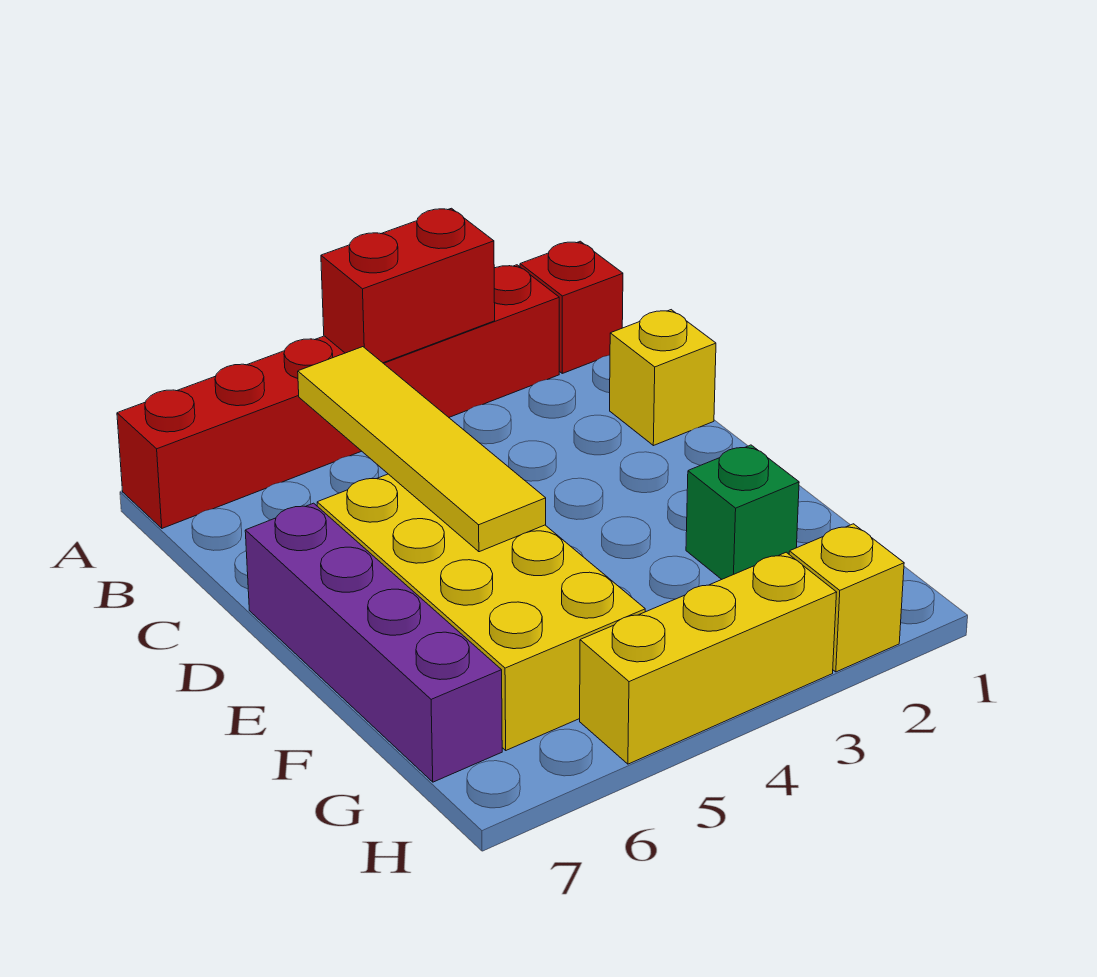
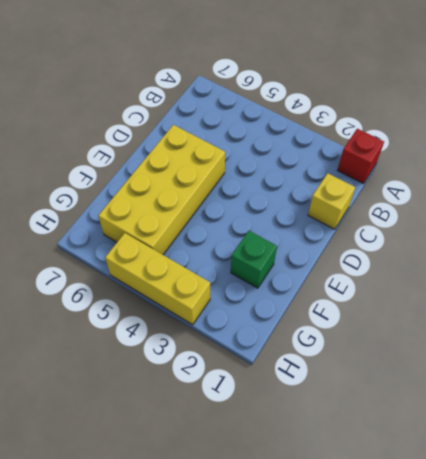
none -> red brick A2:A7 level 1
none -> purple brick D7:G7 level 1

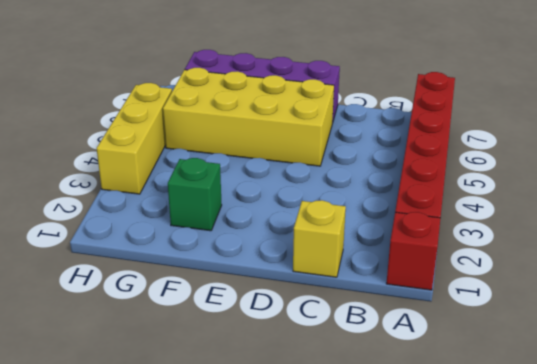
none -> yellow brick H2 level 1
none -> red brick A3:A4 level 2

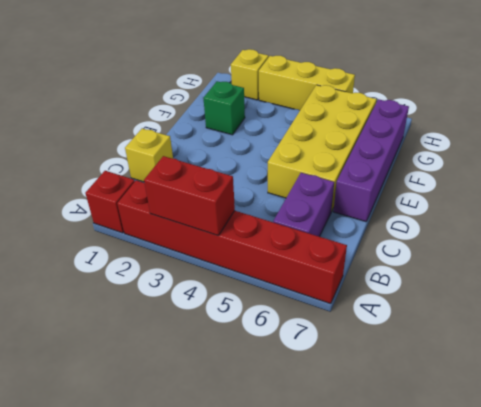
purple brick B6:C6 level 1 -> none
none -> yellow tile B5:E5 level 2

